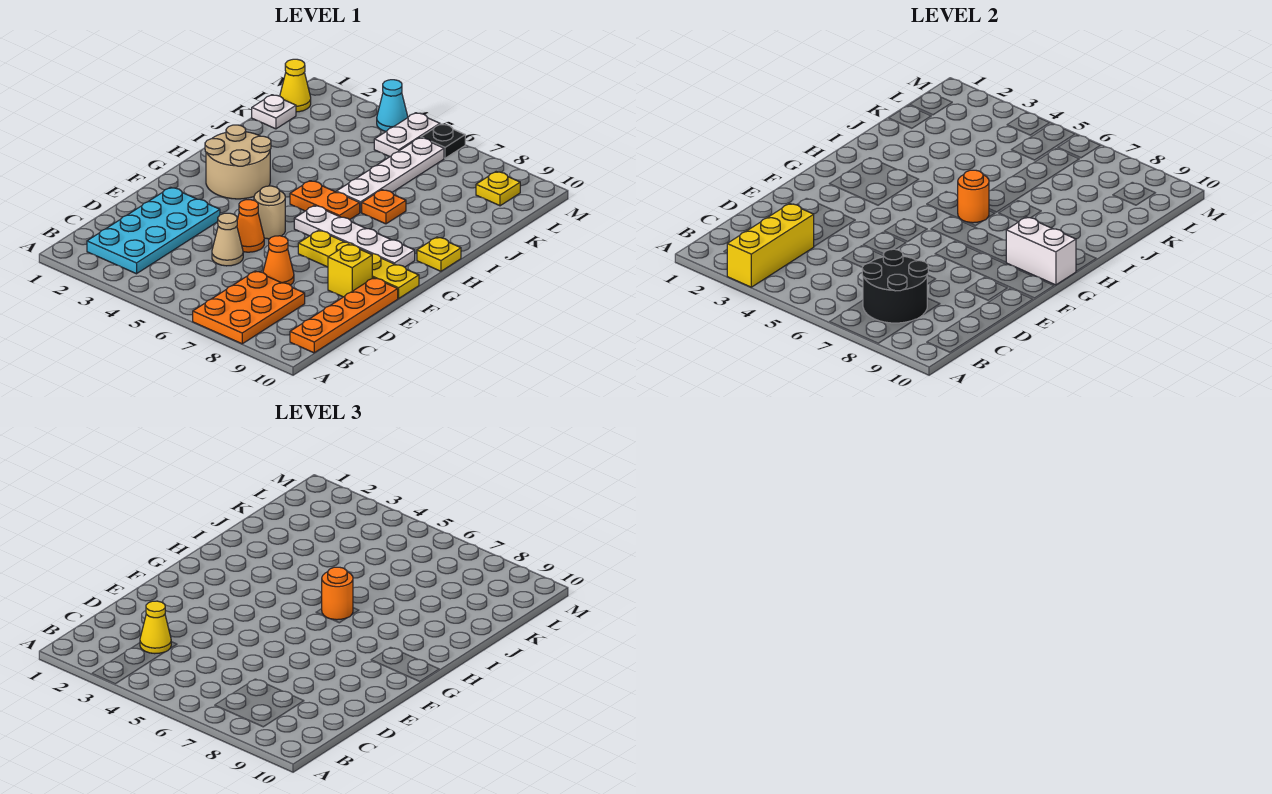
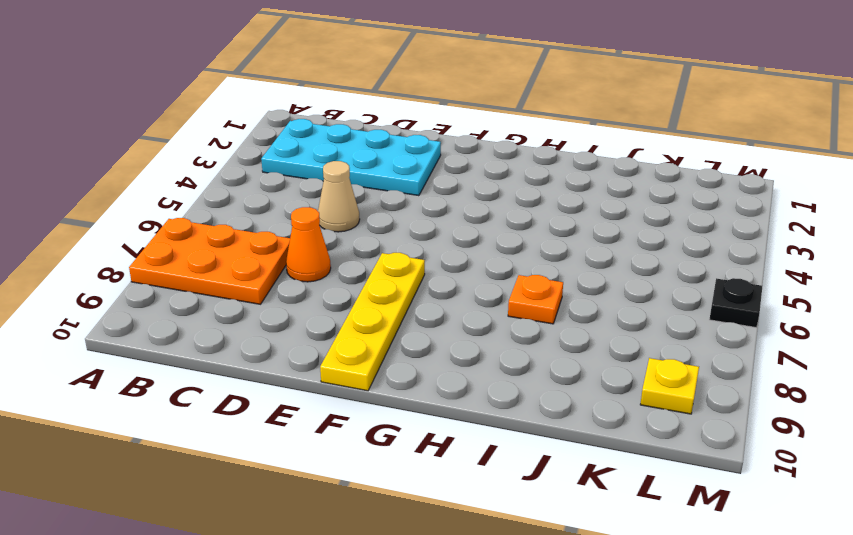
none -> orange plate B10:E10 level 1
none -> orange cone E5 level 1
none -> yellow brick E9 level 1

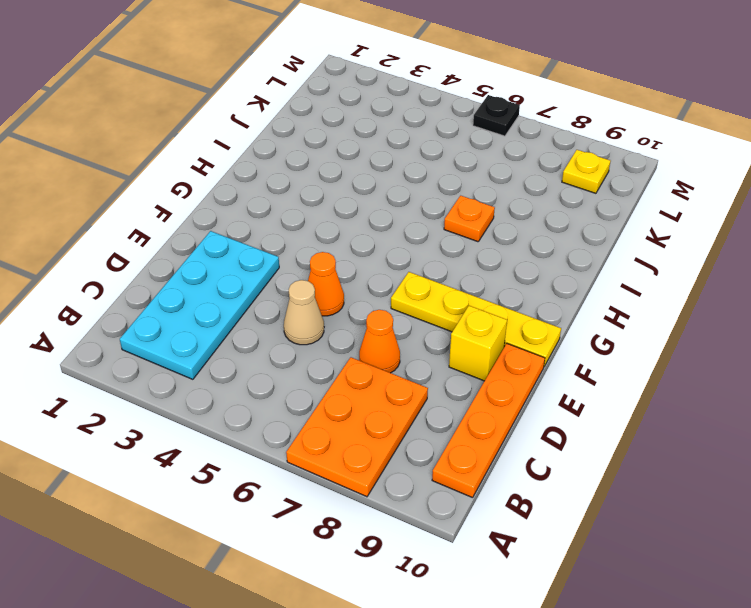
none -> tan round brick F5 level 1
none -> tan round brick G2:H3 level 1
none -> white plate G6:G9 level 1

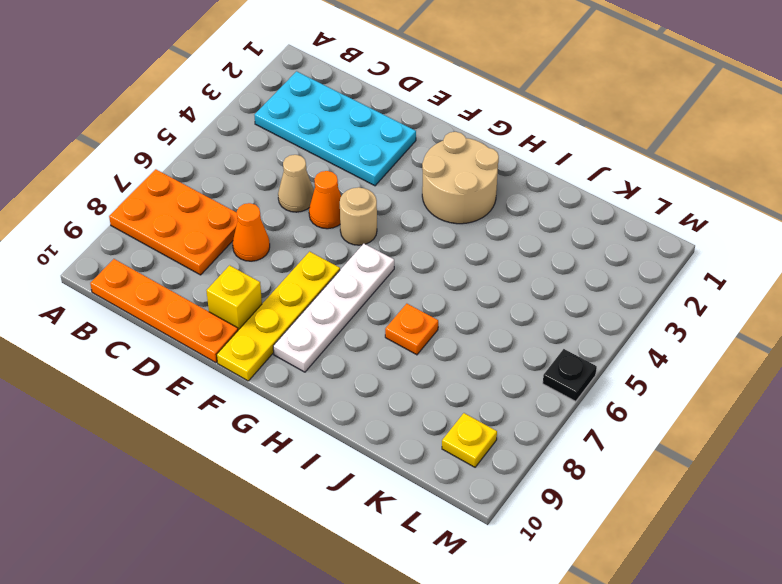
none -> orange plate H5:H6 level 1
none -> yellow plate H10 level 1
none -> white plate I6:L6 level 1

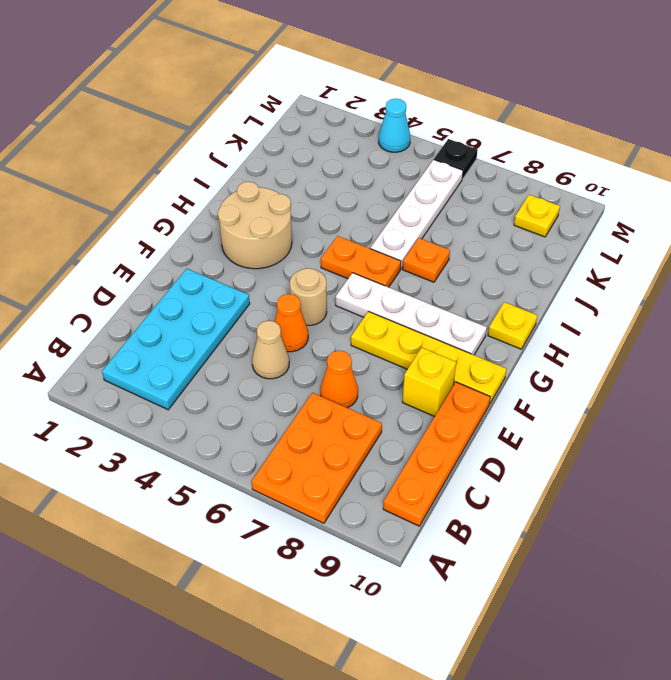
none -> white plate K1 level 1
none -> yellow cone L1 level 1
none -> white plate L5:M5 level 1

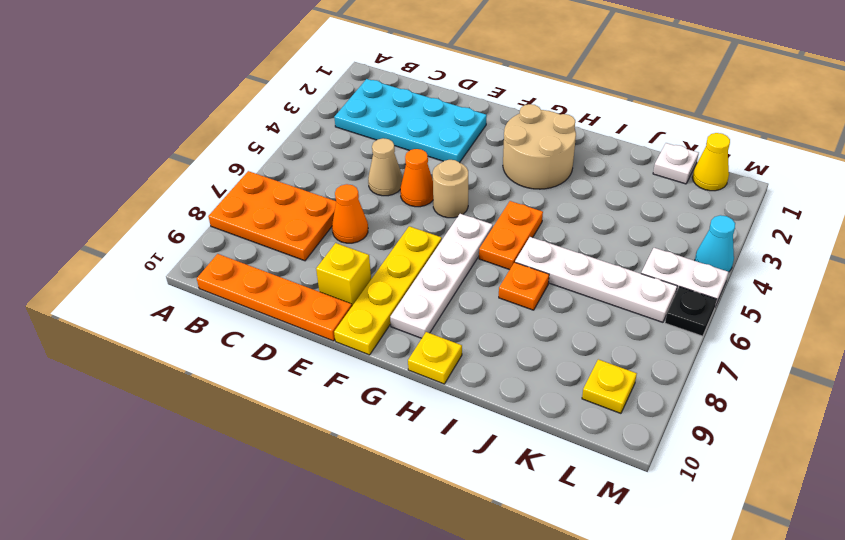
none -> yellow brick A3:C3 level 2
none -> black round brick B7:C8 level 2
none -> white brick G9:G10 level 2

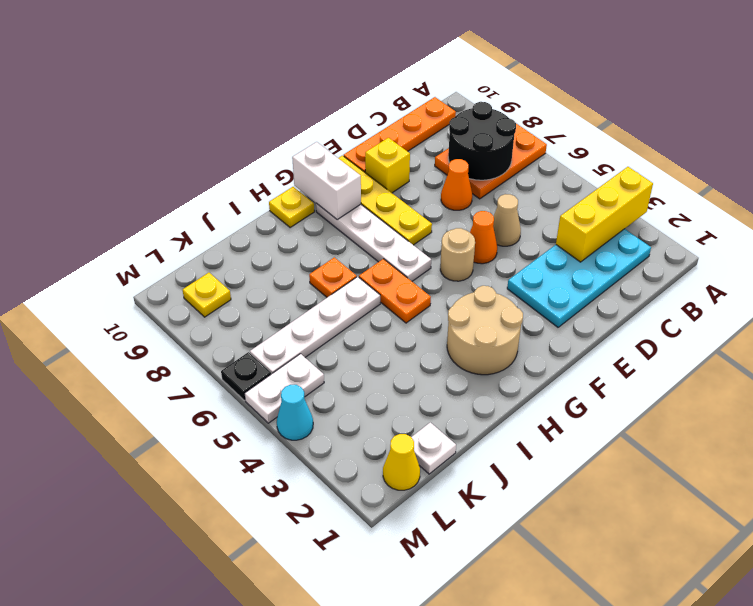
none -> orange round brick H6 level 2
none -> yellow cone C3 level 3
none -> orange round brick H6 level 3

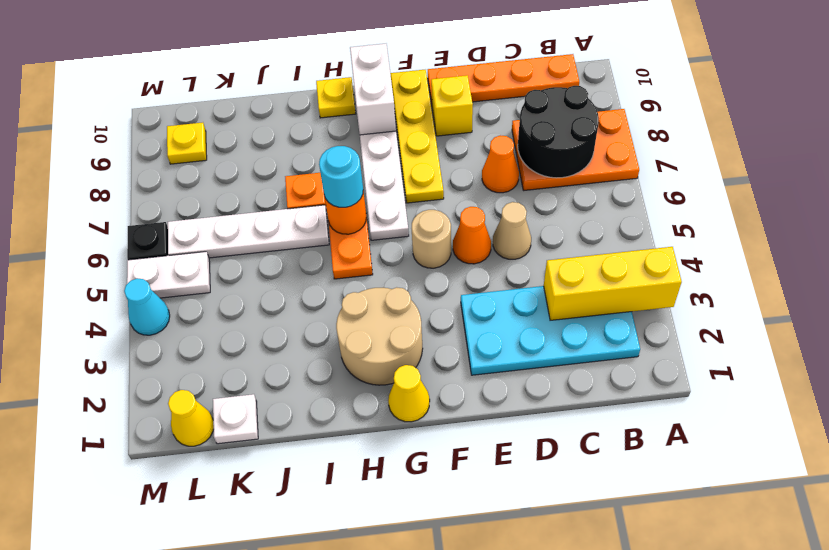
yellow cone G1 level 1 -> yellow cone C3 level 3
cyan round brick H6 level 3 -> orange round brick H6 level 3

